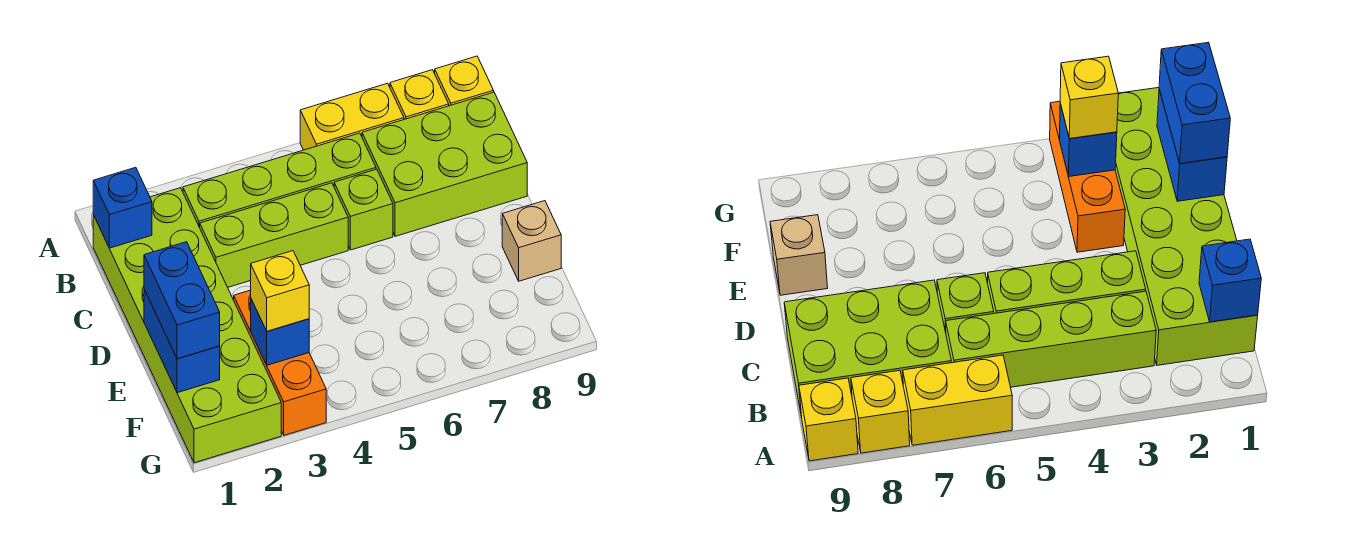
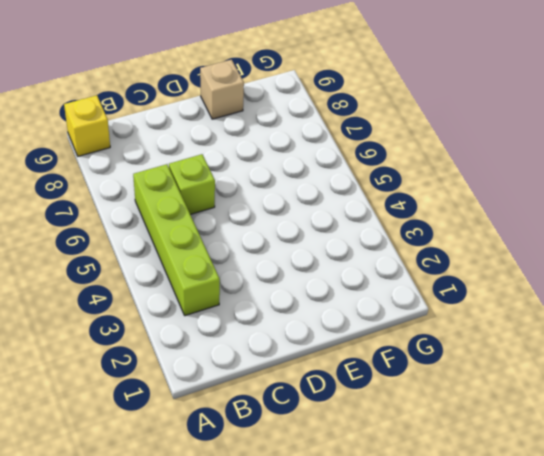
none -> yellow brick A6:A7 level 1
none -> yellow brick A8 level 1
none -> lime brick B1:G2 level 1

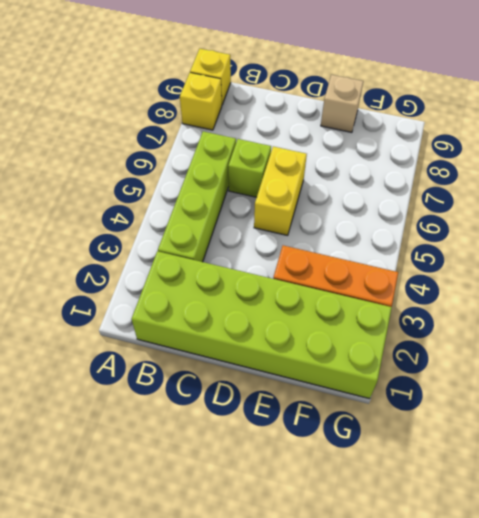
yellow brick D5:D6 level 1 -> yellow brick A6:A7 level 1
none -> lime brick B7:C9 level 1
none -> lime brick C3:C5 level 1
none -> blue brick B1 level 2

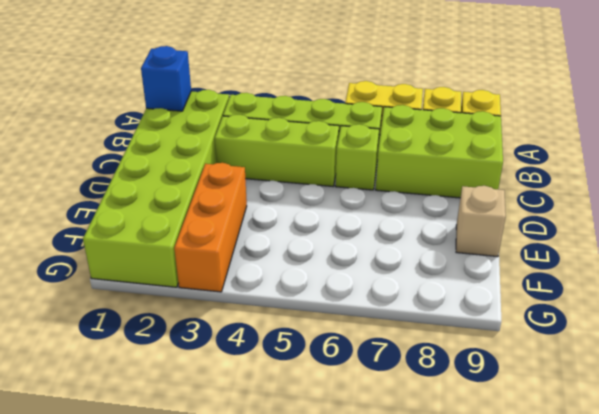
none -> blue brick E1:F1 level 2
none -> blue brick F3 level 2
none -> blue brick E1:F1 level 3

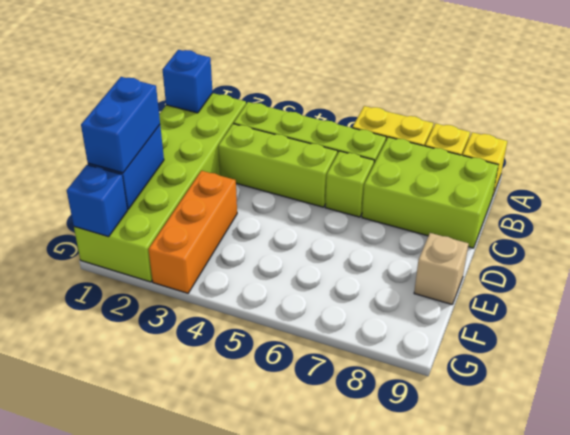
blue brick G1 level 2 -> blue brick F3 level 2
none -> yellow brick F3 level 3

